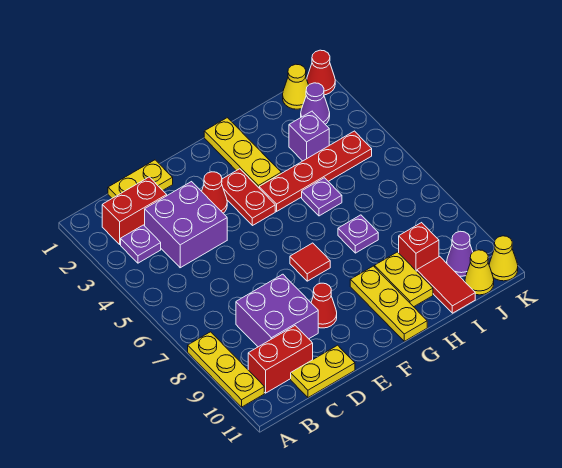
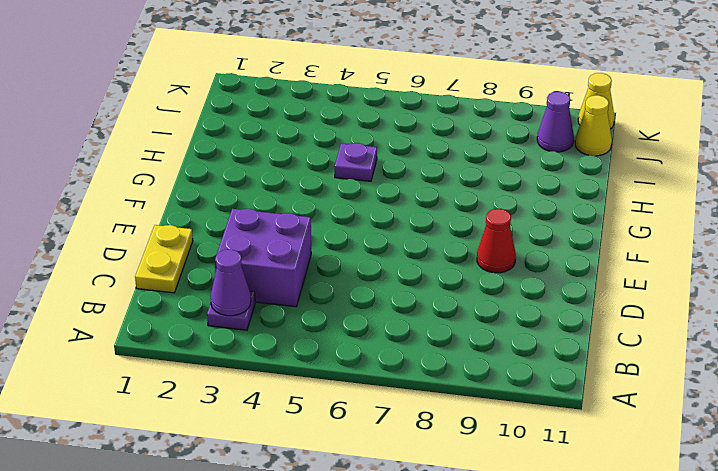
purple cone B3 level 2 -> purple cone J2 level 1
none -> yellow plate A8:A10 level 1
none -> red brick B2:C2 level 1
none -> red brick B10:C10 level 1

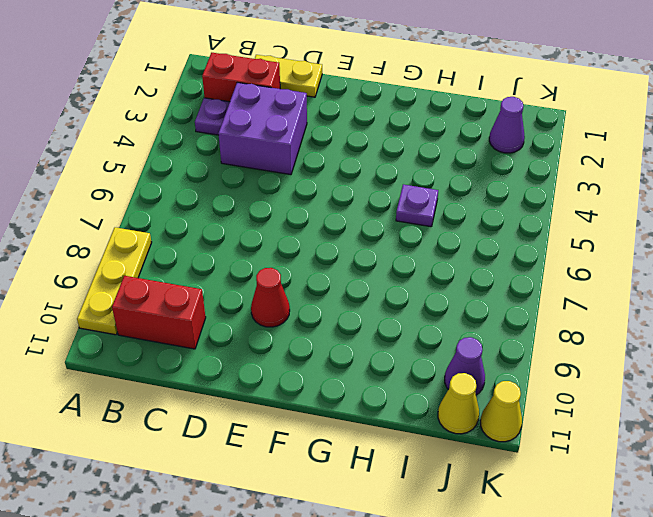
none -> purple brick C8:D9 level 1
none -> yellow plate C11:D11 level 1
none -> red cone E3 level 1

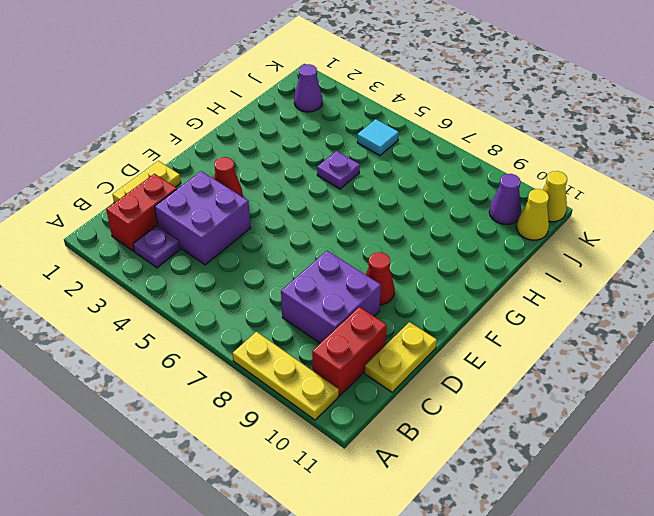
cyan tile J5 level 1 -> none
none -> red plate F3:F4 level 1
none -> red tile F7 level 1
none -> yellow plate G1:G3 level 1

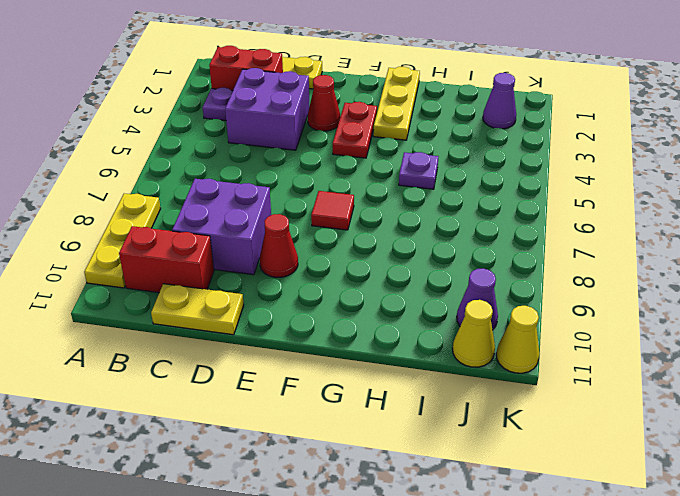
none -> red plate G4:J4 level 1
none -> yellow plate G9:G11 level 1
none -> purple plate H7 level 1

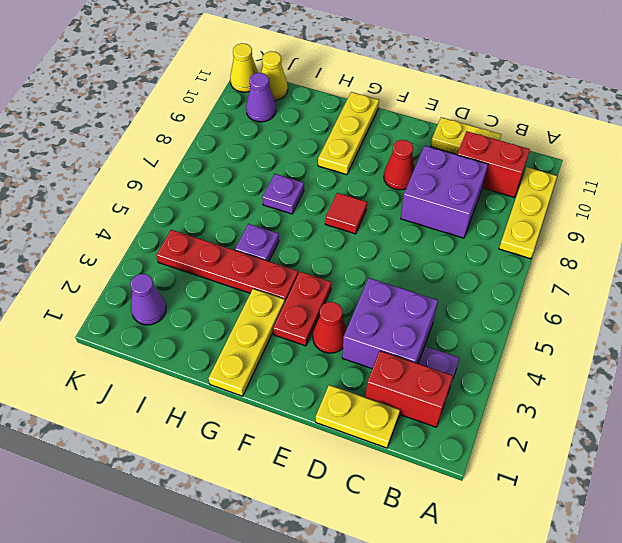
none -> yellow plate H9:H10 level 1
none -> purple brick I3 level 1
none -> red brick I9 level 1

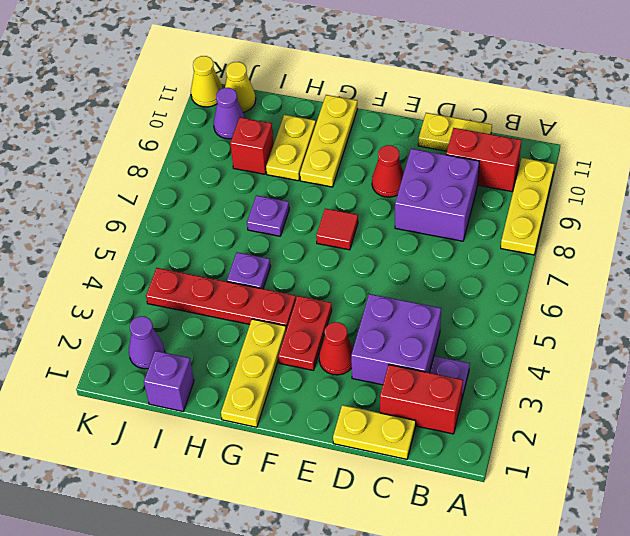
purple brick I1 level 1 -> purple brick I3 level 1
none -> red tile I10:I11 level 1
none -> yellow cone J1 level 1
none -> red cone K1 level 1

